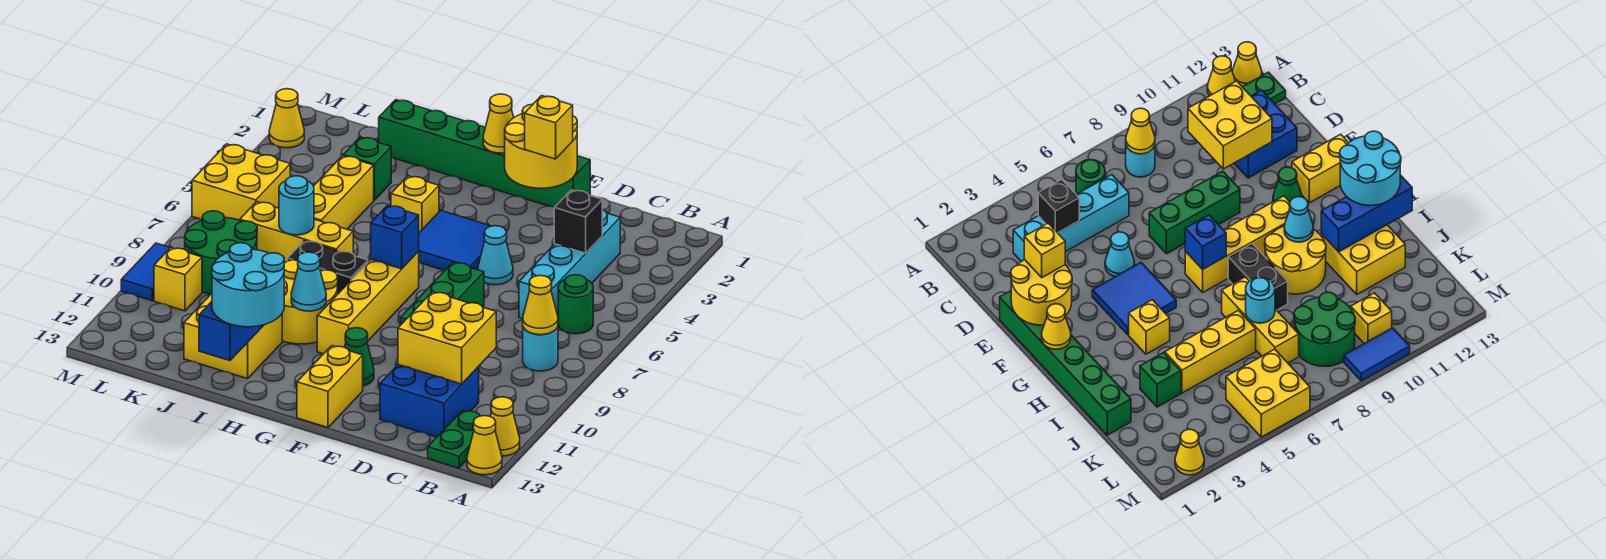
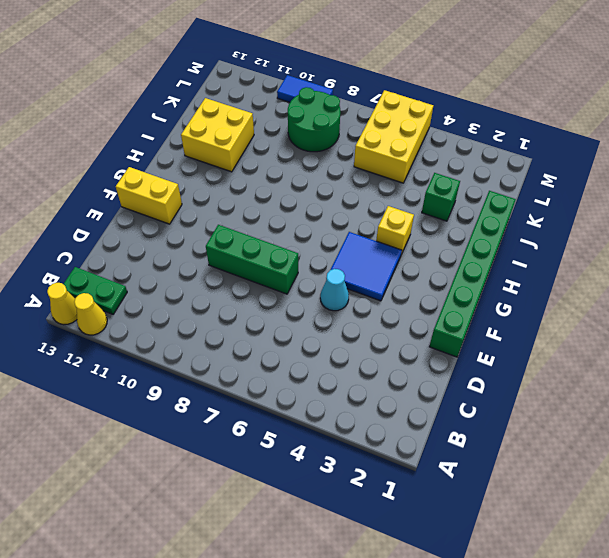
yellow brick K5:M6 level 1 -> yellow brick L5:M6 level 1
none -> green round brick B6 level 1
none -> cyan round brick B8 level 1
none -> cyan brick C3:C6 level 1
none -> blue brick C11:D12 level 1

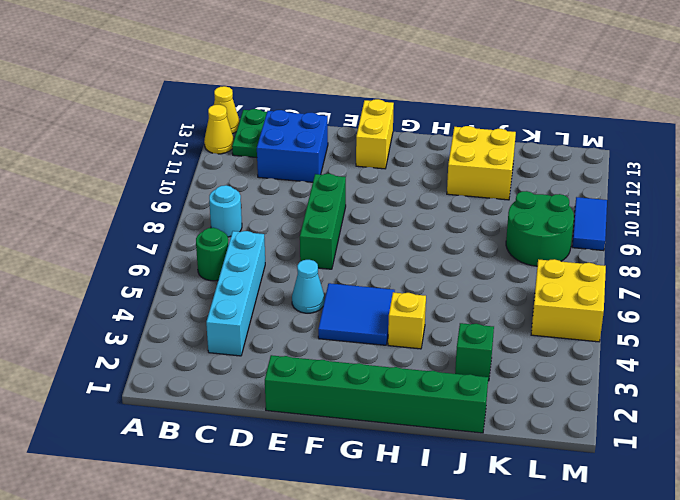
none -> green cone F11 level 1
none -> yellow brick G7:G10 level 1
none -> black brick H8:I8 level 1
none -> yellow round brick H9:I10 level 1

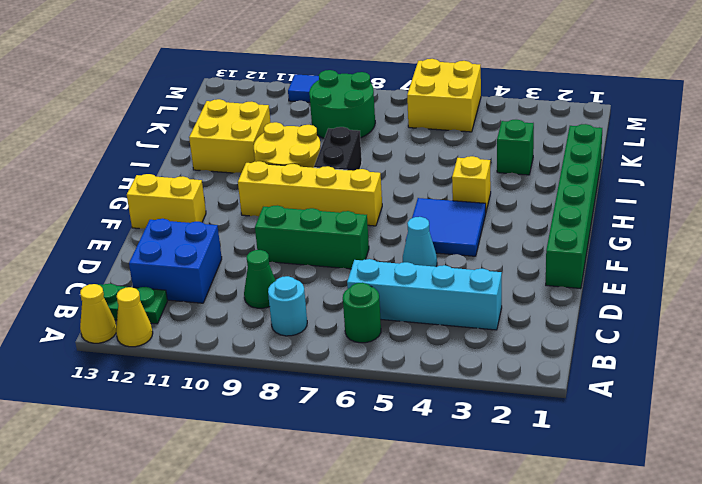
green cone C9 level 1 -> green cone F11 level 1
none -> yellow brick I7:K7 level 1
none -> yellow brick J4:J6 level 1
none -> yellow brick L10 level 1
none -> yellow cone M2 level 1

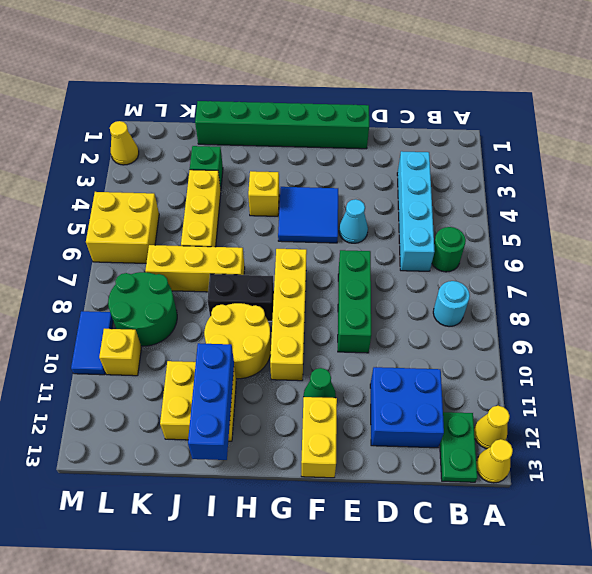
none -> yellow cone B8 level 2
none -> black brick C4 level 2
none -> yellow brick C10:D11 level 2
none -> yellow round brick E1:F2 level 2

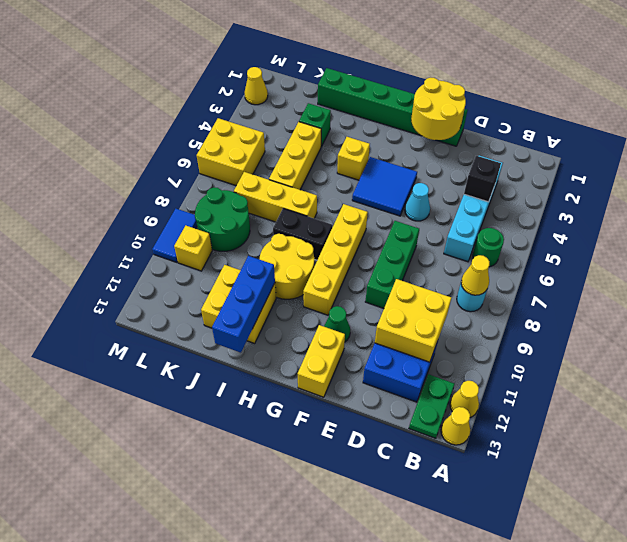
none -> yellow cone G1 level 2
none -> blue brick G7 level 2
none -> cyan cone H10 level 2
none -> cyan round brick J7 level 2

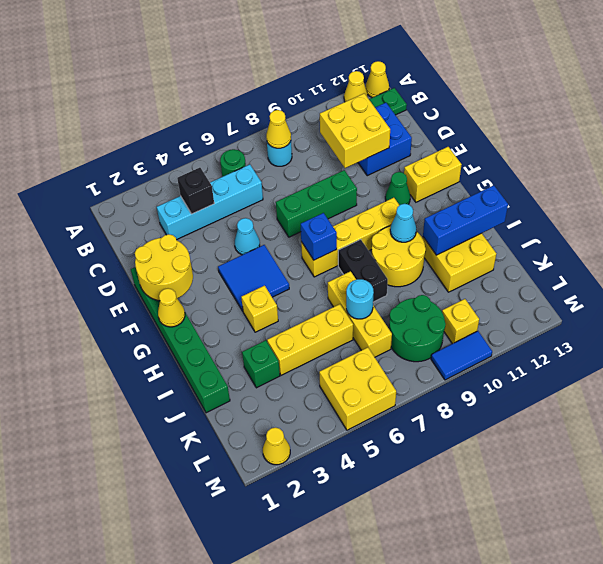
none -> yellow brick E2 level 3
none -> cyan round brick H12:I13 level 3

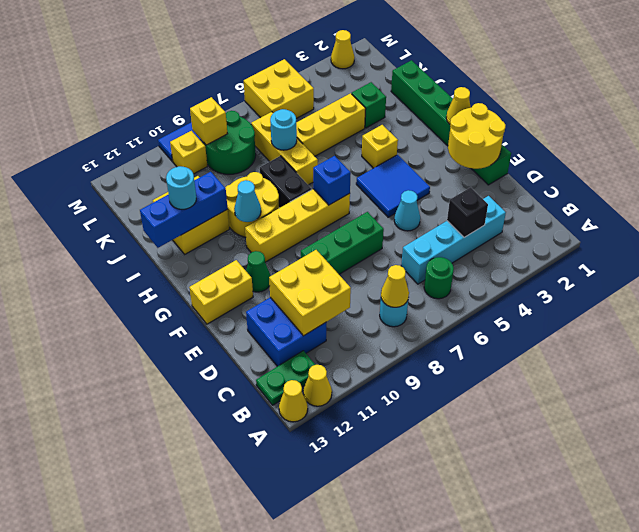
cyan round brick I12 level 3 -> cyan round brick H12:I13 level 3
yellow brick L9 level 2 -> yellow brick E2 level 3

